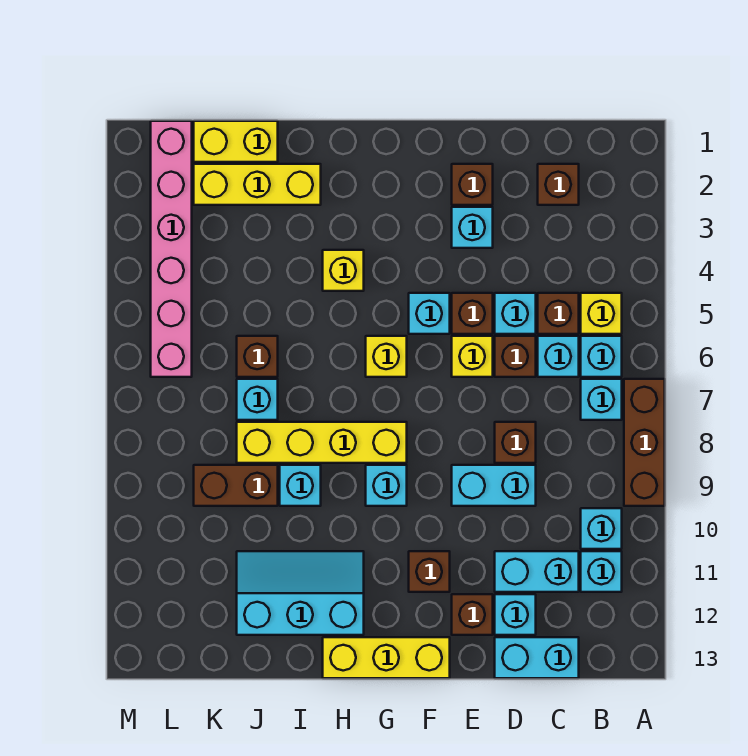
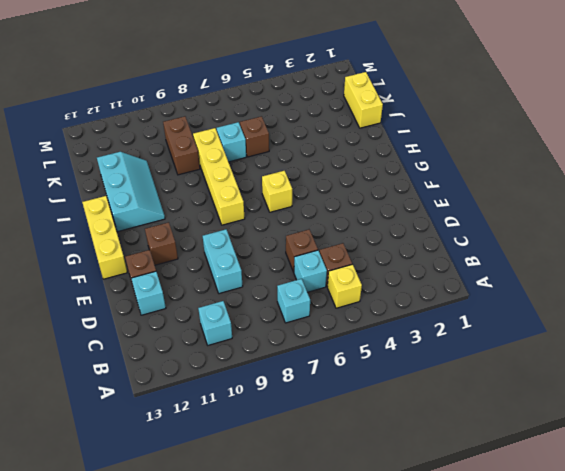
none -> brown brick A7:A9 level 1
none -> cyan brick B6 level 1
none -> cyan brick B11 level 1
none -> brown brick C2 level 1

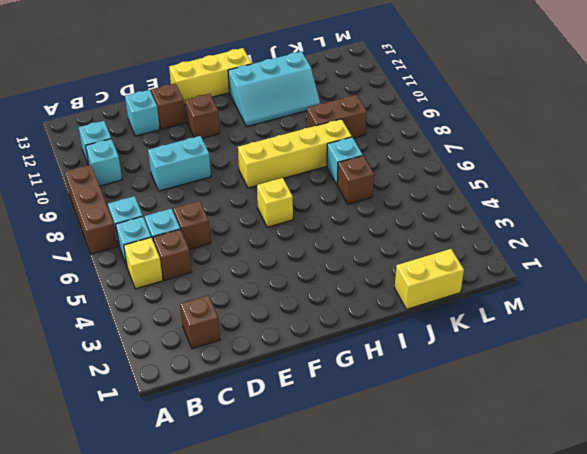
none -> cyan brick C11:D11 level 1
none -> cyan brick C13:D13 level 1
none -> cyan brick D5 level 1
none -> brown brick D8 level 1

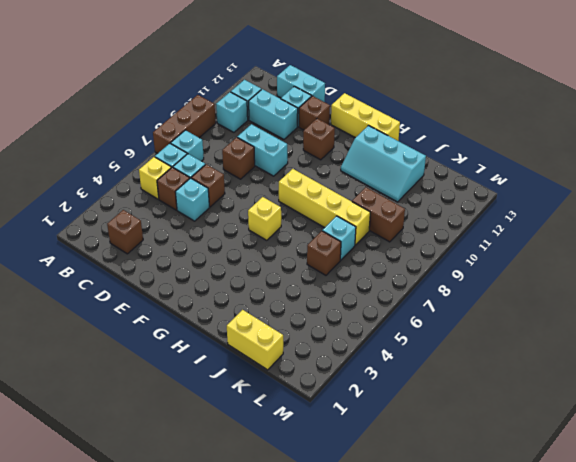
none -> brown brick E2 level 1
none -> cyan brick E3 level 1
none -> brown brick E5 level 1
none -> yellow brick E6 level 1

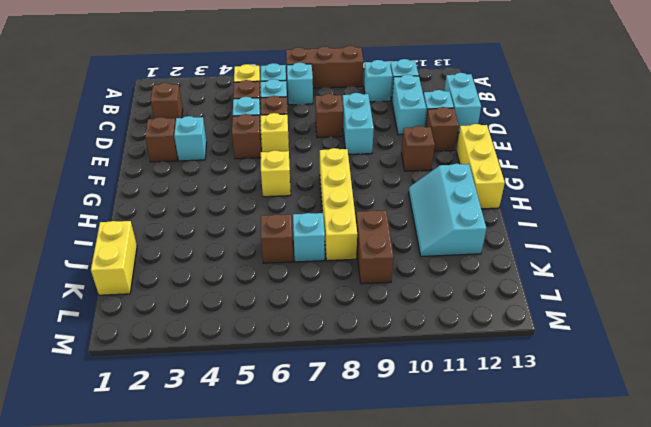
none -> cyan brick F5 level 1
none -> cyan brick G9 level 1
none -> yellow brick H4 level 1
none -> yellow brick I2:K2 level 1

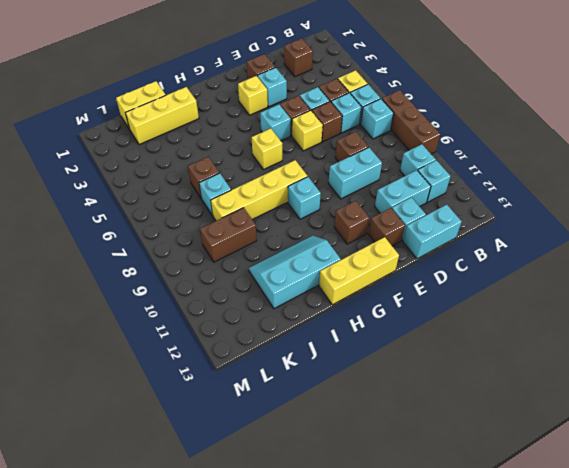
yellow brick F3 level 1 -> yellow brick H4 level 1
none -> cyan brick I9 level 1
none -> pink brick L1:L6 level 1

